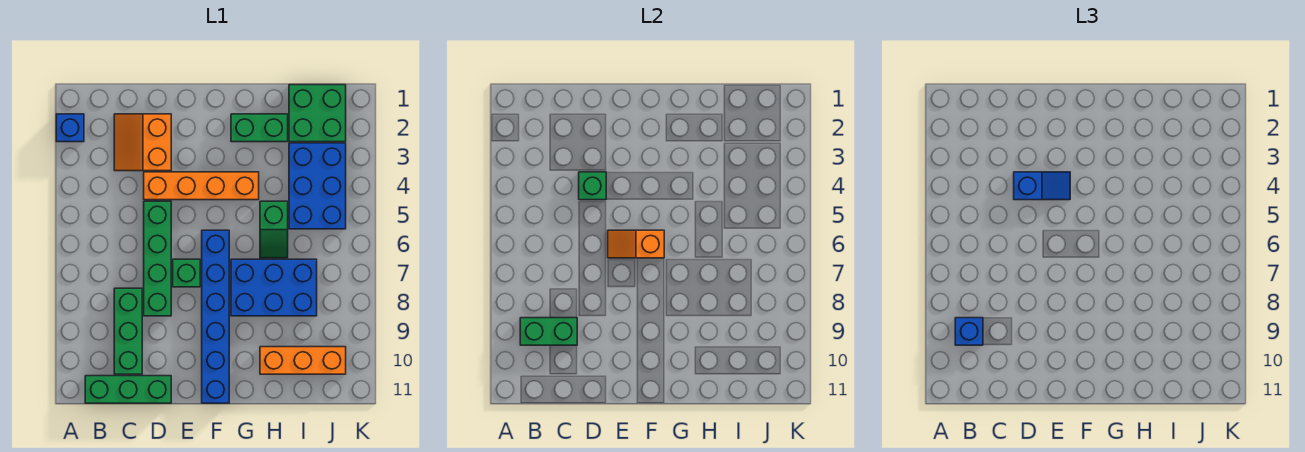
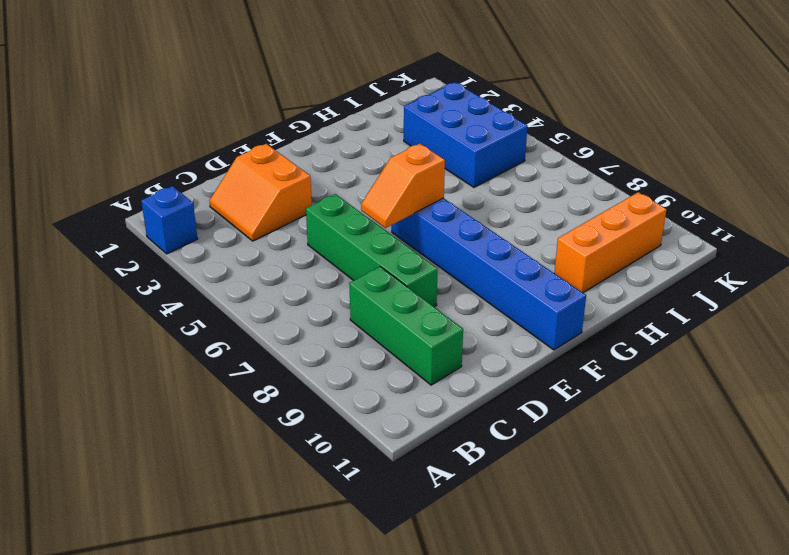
none -> green brick B11:D11 level 1
none -> orange brick D4:G4 level 1
none -> green brick E7 level 1

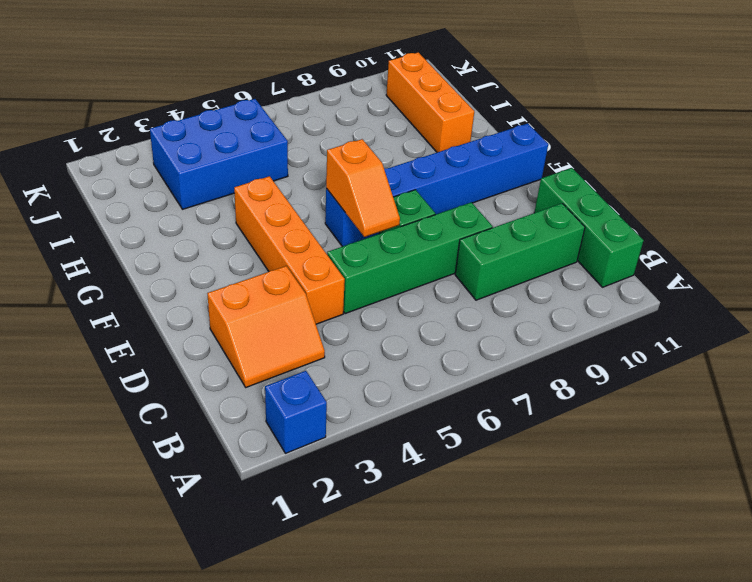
none -> green brick G2:H2 level 1
none -> blue brick G7:I8 level 1
none -> green slope H5:H6 level 1 top 5

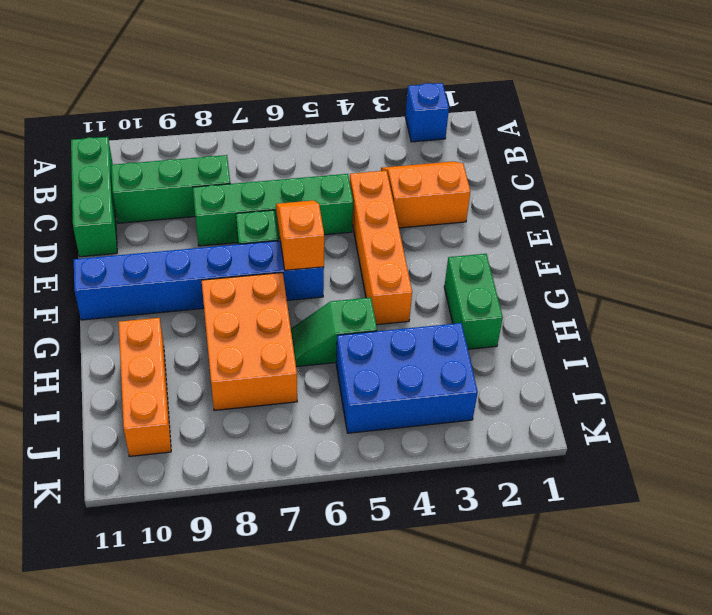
orange brick G7:I8 level 1 -> blue brick G7:I8 level 1
none -> green brick I1:J2 level 1
none -> green brick B9:C9 level 2
none -> green brick D4 level 2

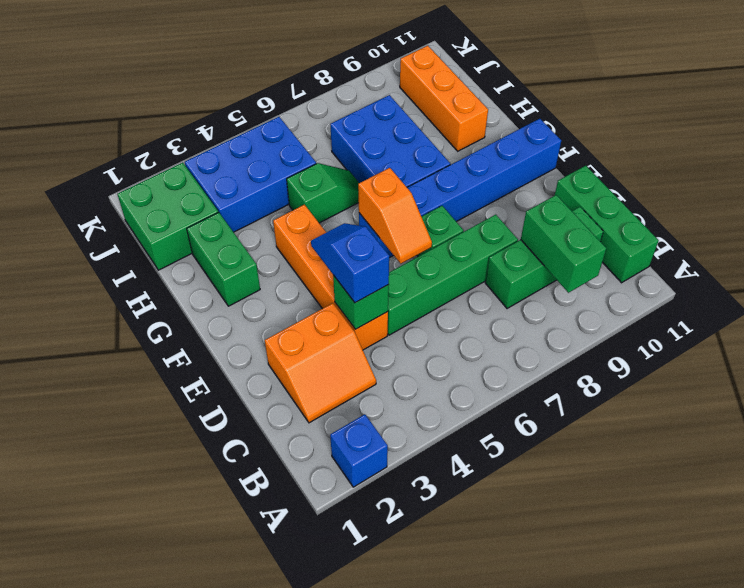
none -> blue brick B9 level 3

